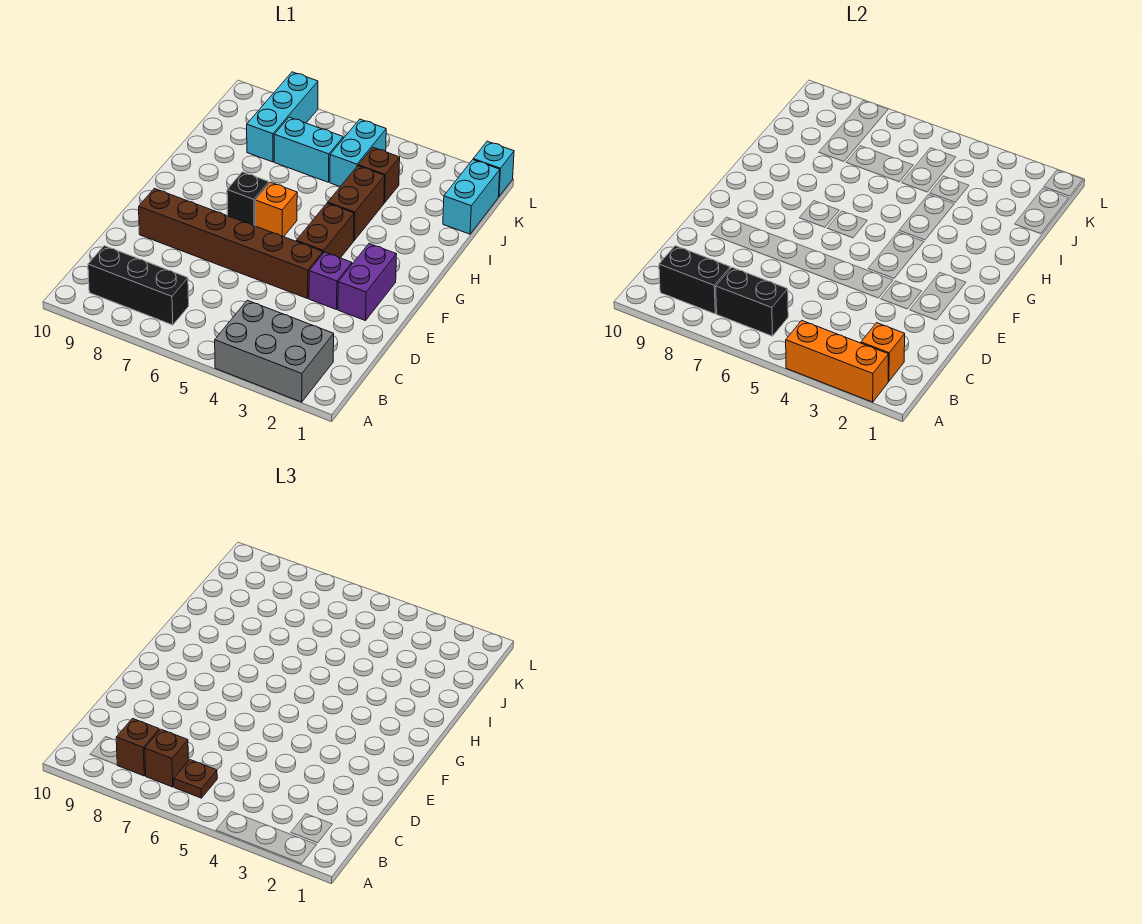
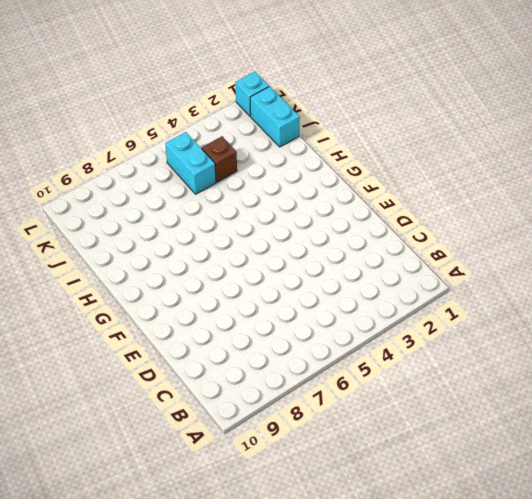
none -> grey brick A2:B4 level 1
none -> black brick B7:B9 level 1
none -> purple brick E2:F2 level 1

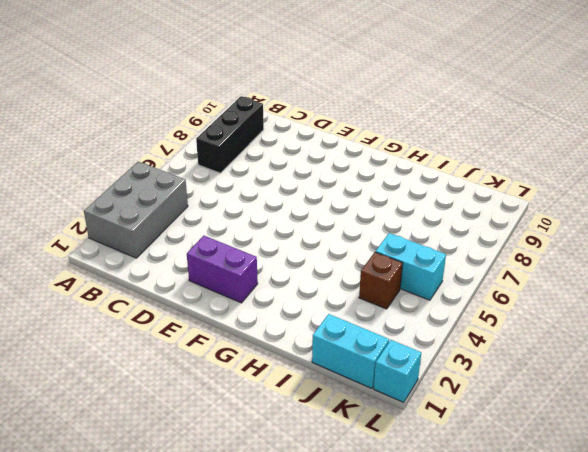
none -> purple brick E3 level 1
none -> brown brick E4:E9 level 1
none -> brown brick F4:G4 level 1

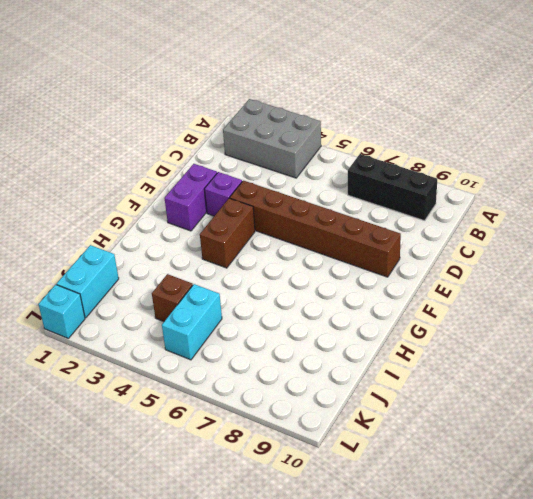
none -> orange brick G6 level 1
none -> black brick G7 level 1
none -> brown brick H4:I4 level 1

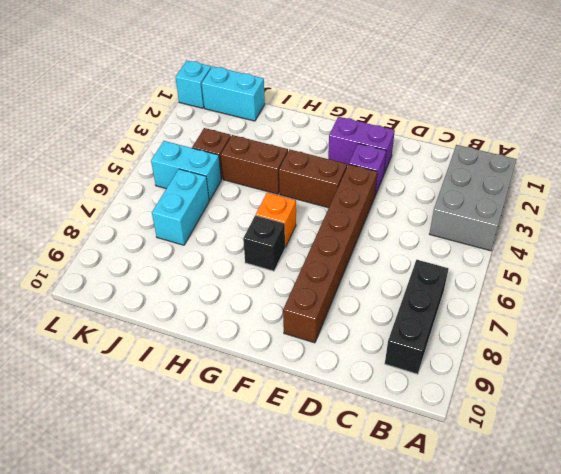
none -> cyan brick J8:L8 level 1
none -> orange brick A2:A4 level 2
none -> orange brick B2 level 2

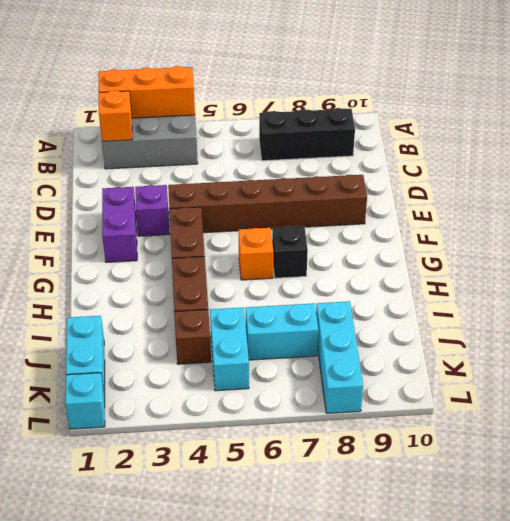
none -> black brick B6:B7 level 2
none -> black brick B8:B9 level 2
none -> brown plate B6 level 3

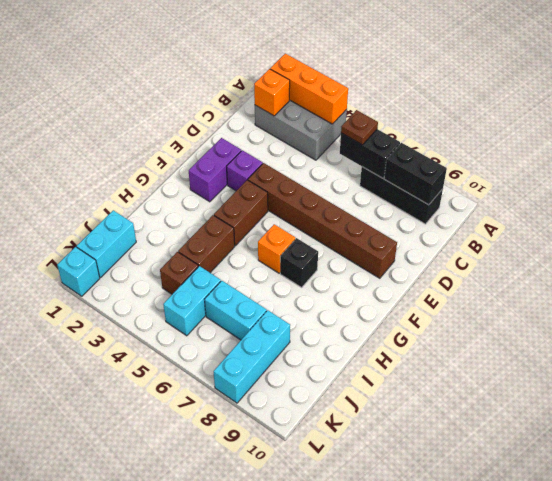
none -> brown brick B7 level 3
none -> brown brick B8 level 3

